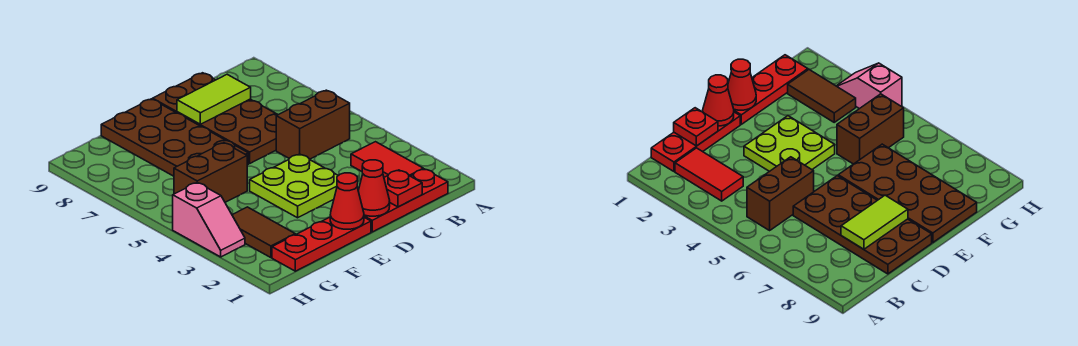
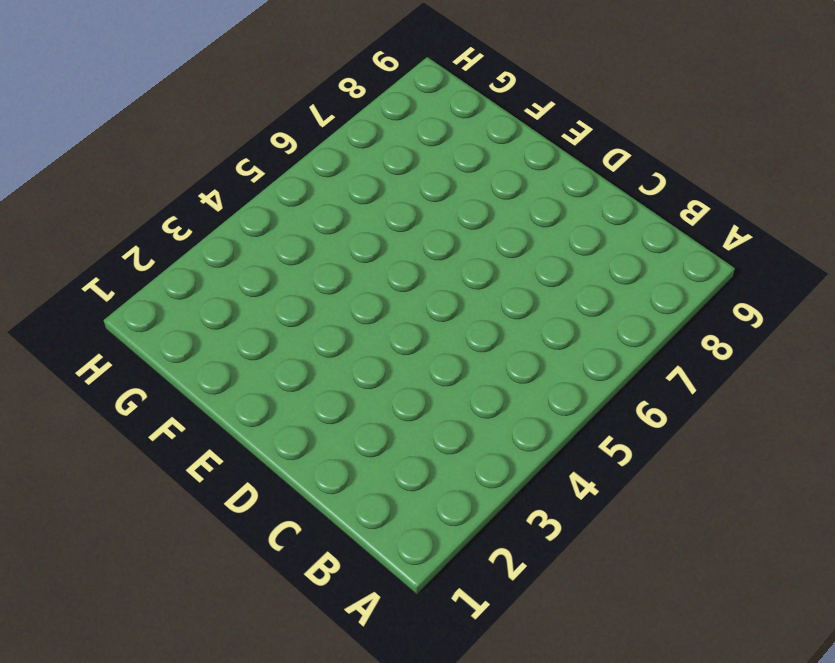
none -> red plate B1:D1 level 1
none -> red tile B2:B3 level 1
none -> brown brick B5:C5 level 1

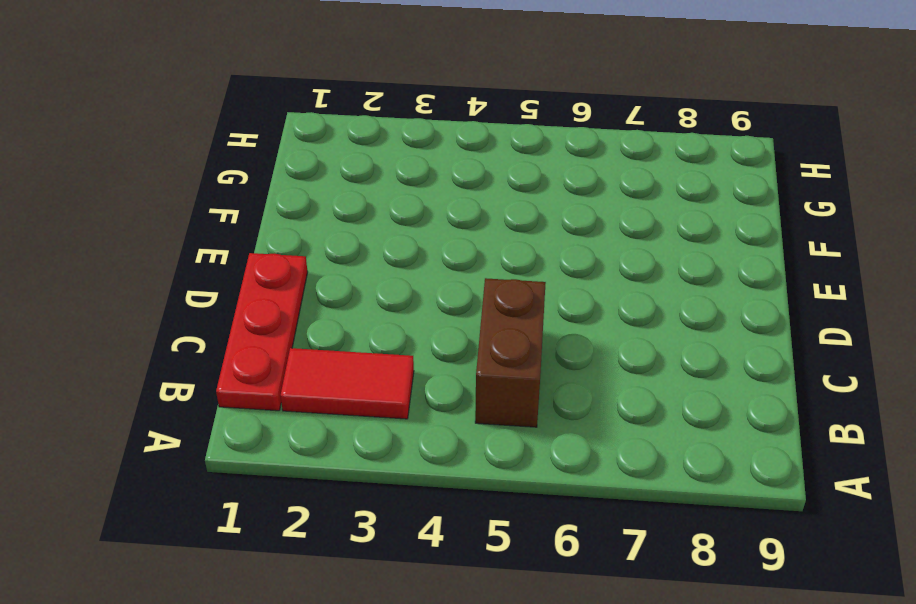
none -> brown plate C6:D9 level 1
none -> lime plate D3:E4 level 1
none -> red plate E1:G1 level 1

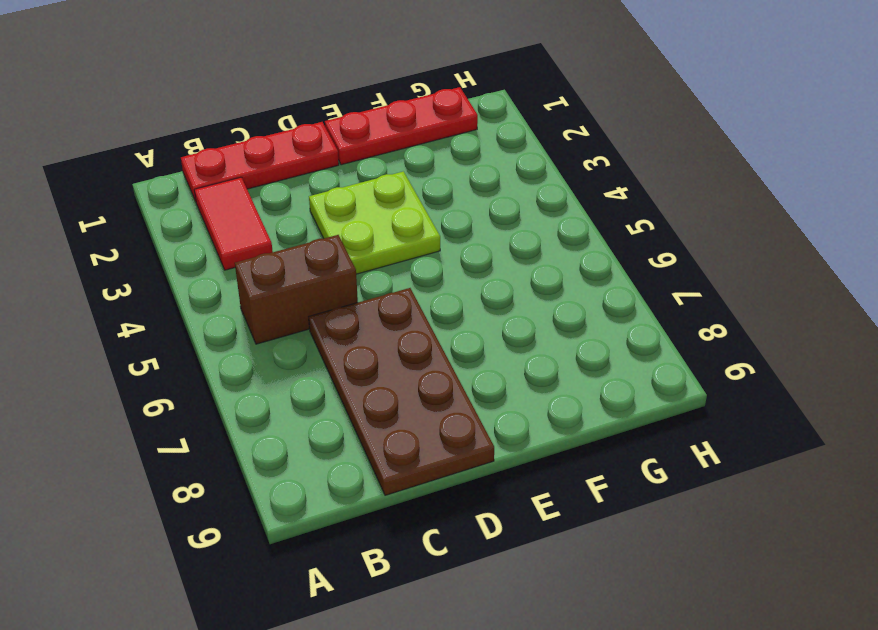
none -> brown plate E6:F9 level 1
none -> brown brick F5:G5 level 1
none -> brown tile G2:G3 level 1

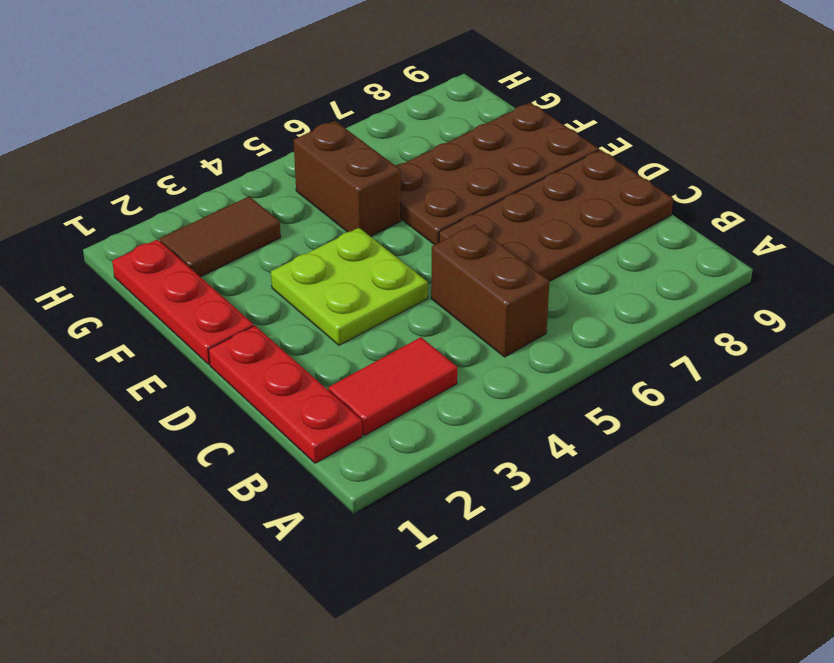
none -> pink slope H3:H4 level 1 top 4
none -> red plate C1 level 2
none -> lime tile C8:D8 level 2

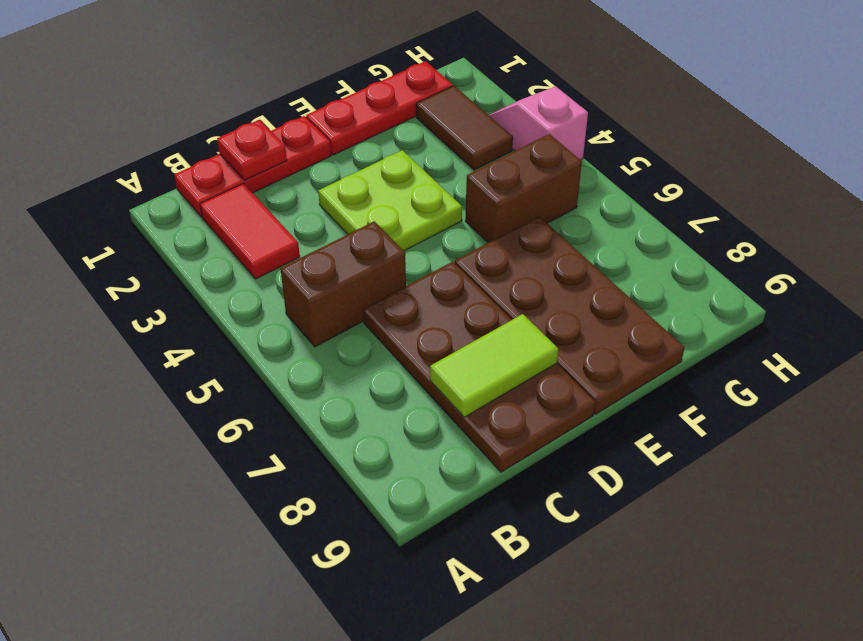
none -> red cone D1 level 2
none -> red cone E1 level 2

